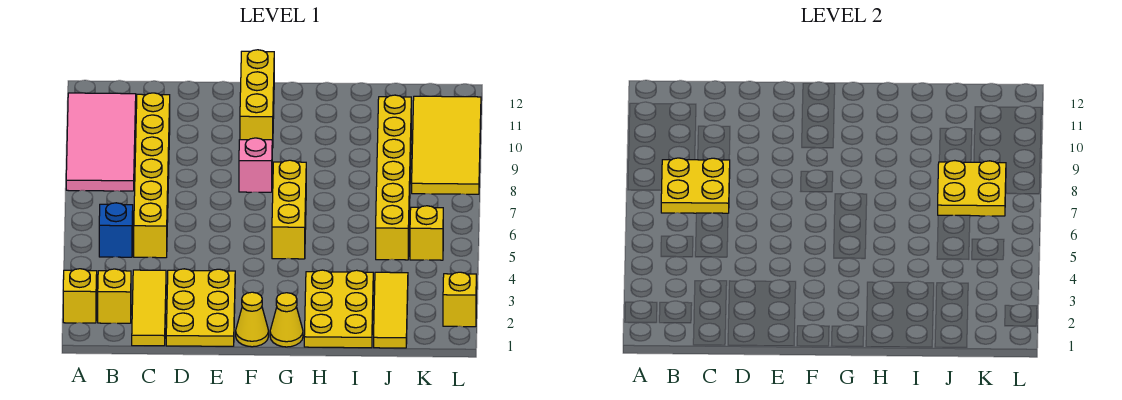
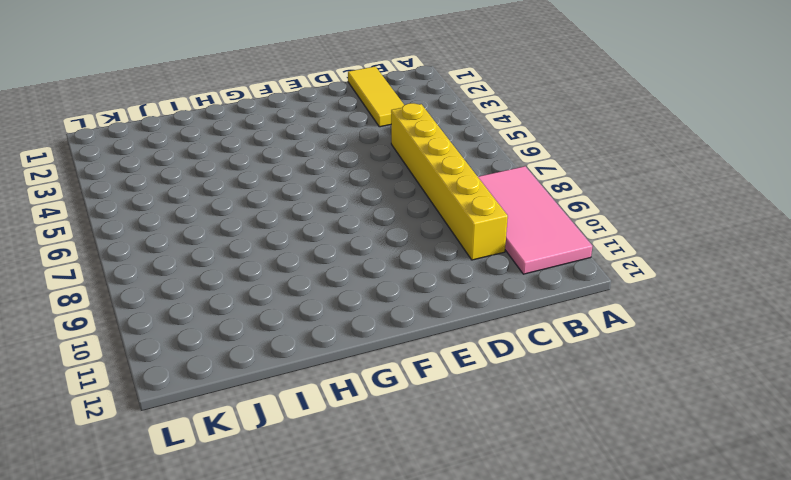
none -> yellow brick A2 level 1
none -> yellow brick B2 level 1
none -> blue brick B5 level 1

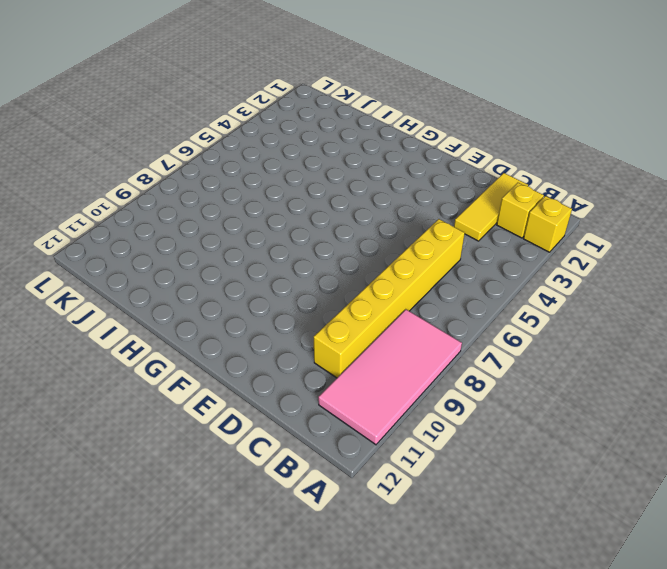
none -> blue brick B5 level 1
none -> yellow plate D1:E3 level 1
none -> yellow cone F1 level 1

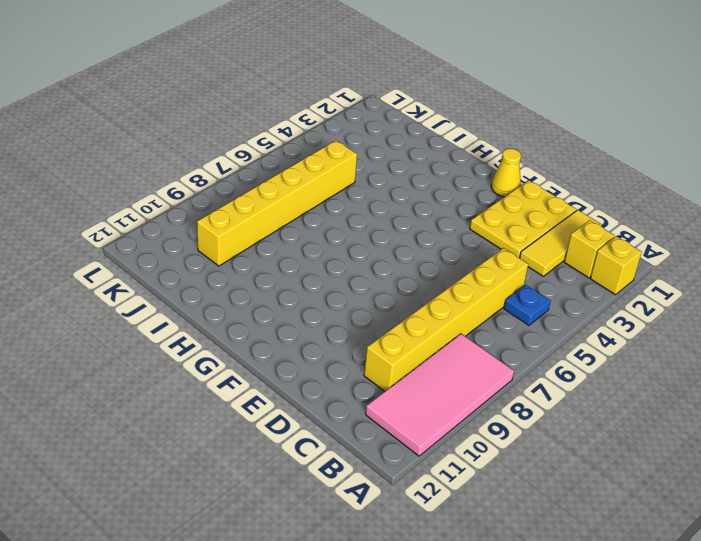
blue plate B5 level 1 -> blue brick B5 level 1
none -> pink brick F8 level 1
none -> yellow brick F10:F12 level 1
none -> yellow cone G1 level 1

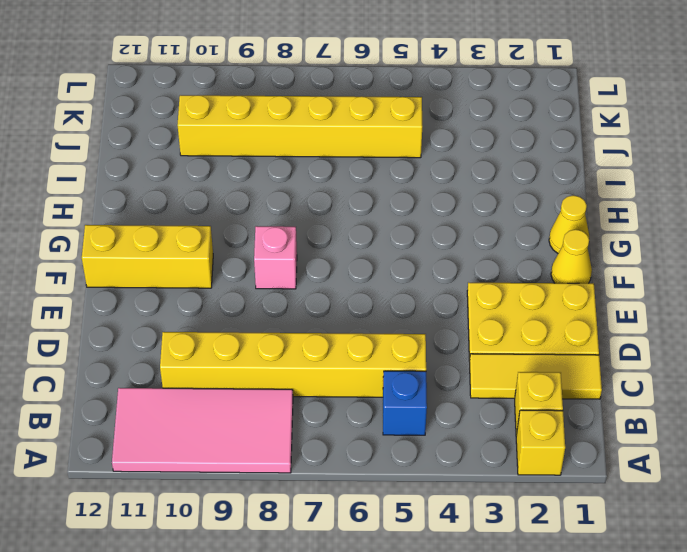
none -> yellow brick G5:G7 level 1
none -> yellow plate H1:I3 level 1
none -> yellow tile J1:J3 level 1

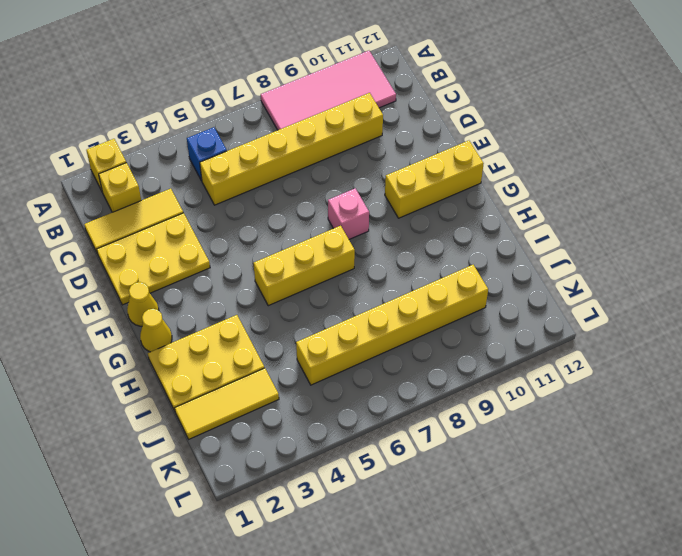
none -> yellow brick K5 level 1
none -> yellow tile K8:L11 level 1
none -> yellow brick L2 level 1

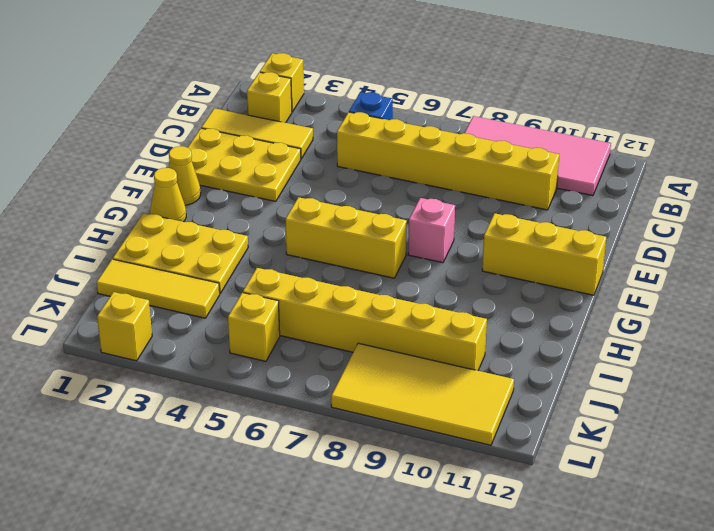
none -> yellow plate B7:C8 level 2
none -> yellow plate J7:K8 level 2

